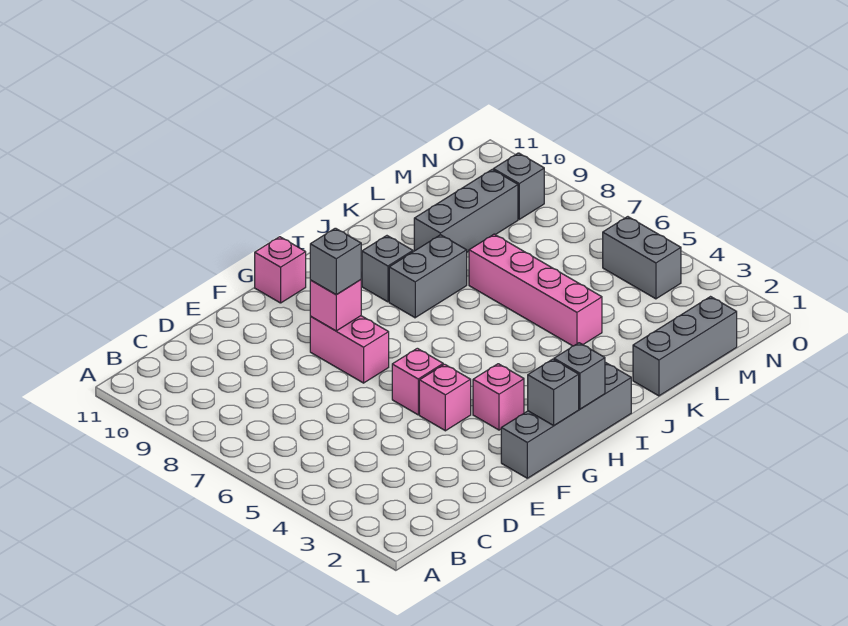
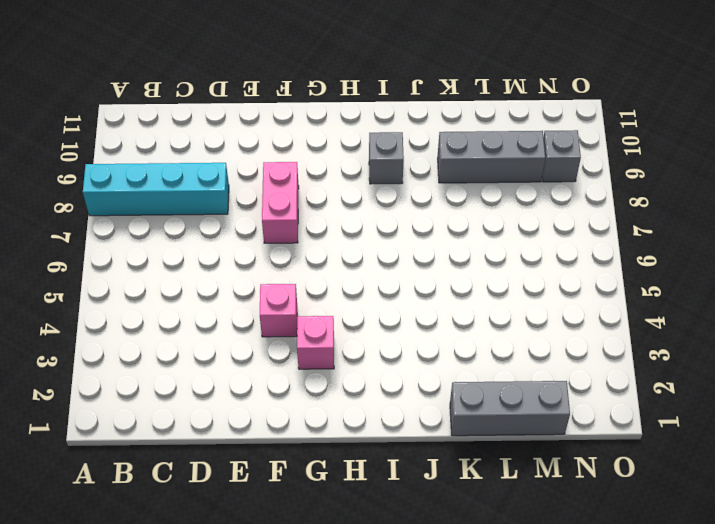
cyan brick A8:D8 level 1 -> none
none -> grey brick F1:I1 level 1
none -> pink brick F5 level 1
none -> pink brick G11 level 1

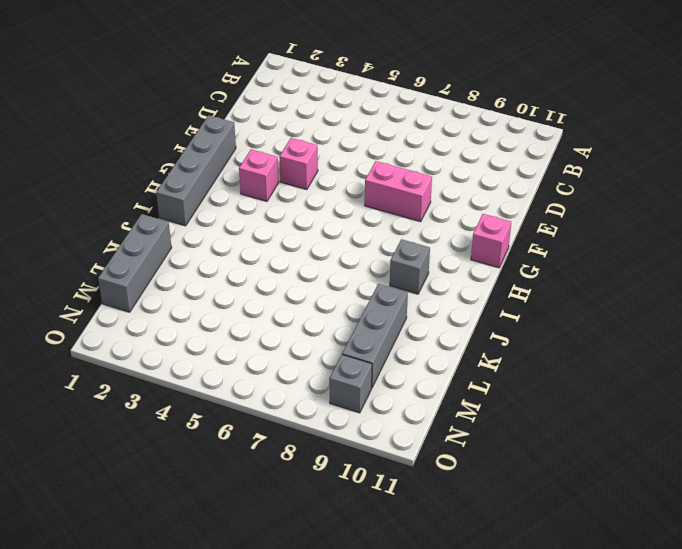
none -> pink brick F5 level 1
none -> grey brick I8:J8 level 1
none -> pink brick K4:K7 level 1

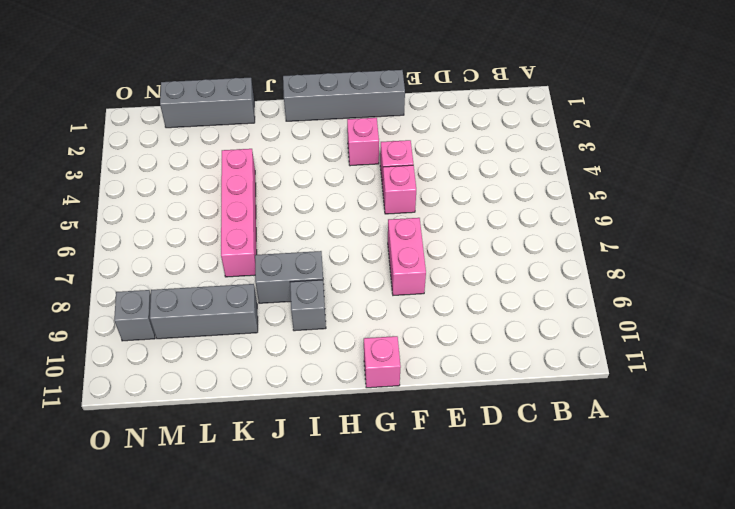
none -> grey brick N4:N5 level 1
none -> pink brick F8 level 2
none -> grey brick G1 level 2

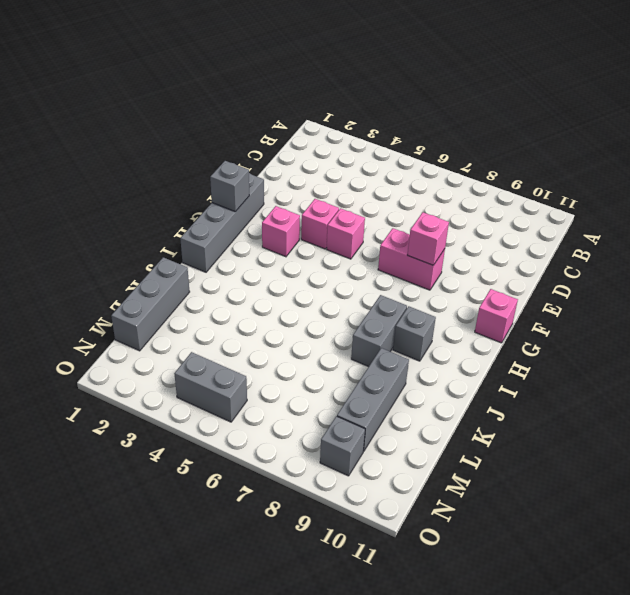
none -> pink brick K4:K7 level 1
none -> grey brick H1 level 2
none -> grey brick F8 level 3

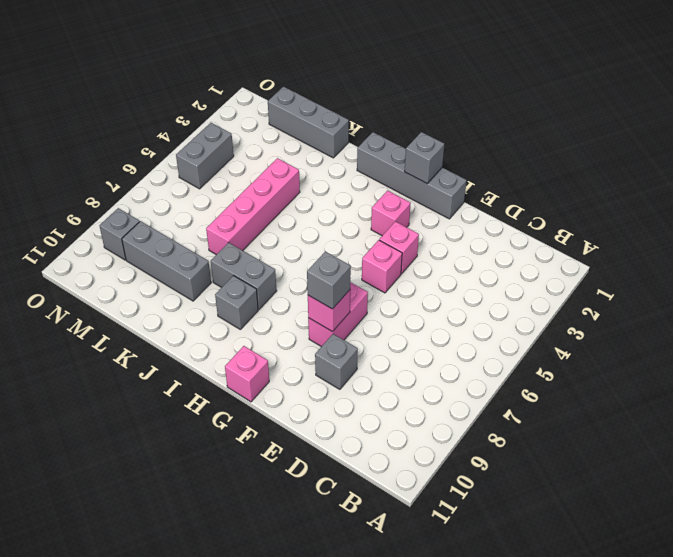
grey brick E9 level 1 -> grey brick H1 level 2

